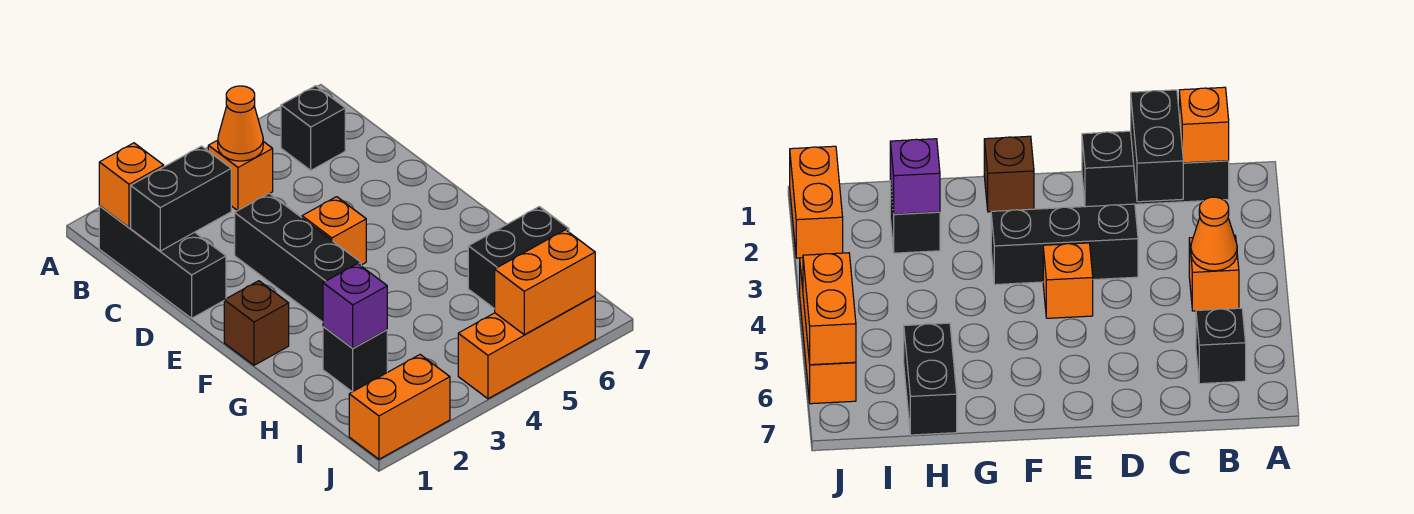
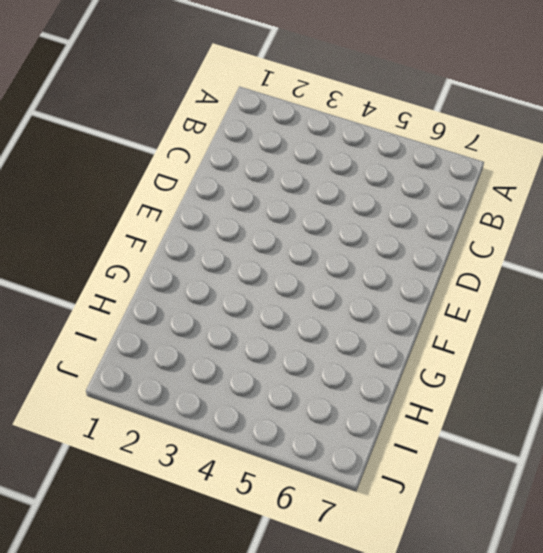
none -> black brick B1:D1 level 1
none -> orange brick B4 level 1
none -> black brick B6 level 1

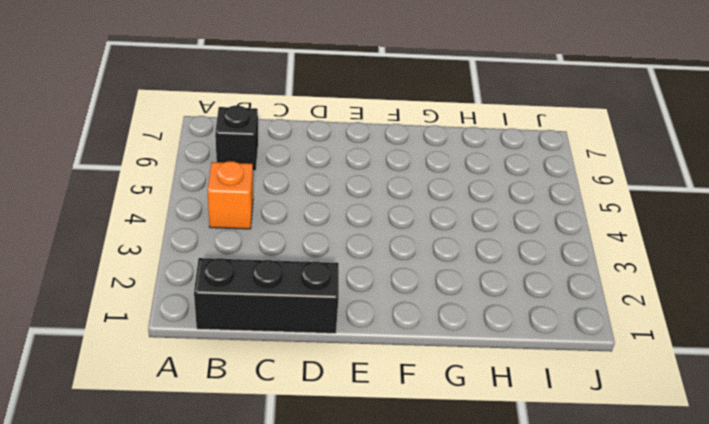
none -> black brick D3:F3 level 1
none -> orange brick E4 level 1
none -> brown brick F1 level 1

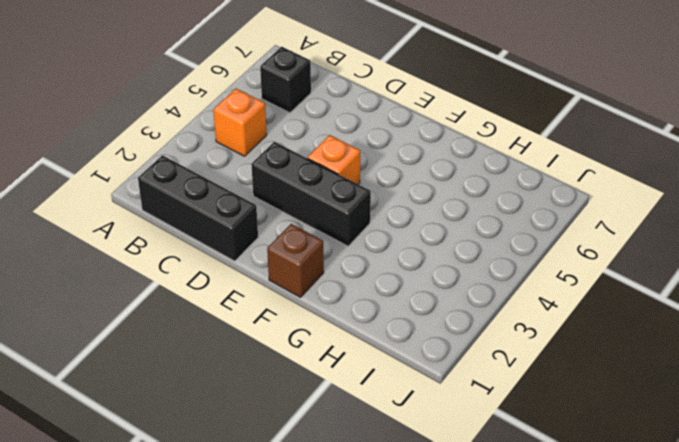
none -> black brick H2 level 1
none -> black brick H6:H7 level 1
none -> orange brick J1:J2 level 1

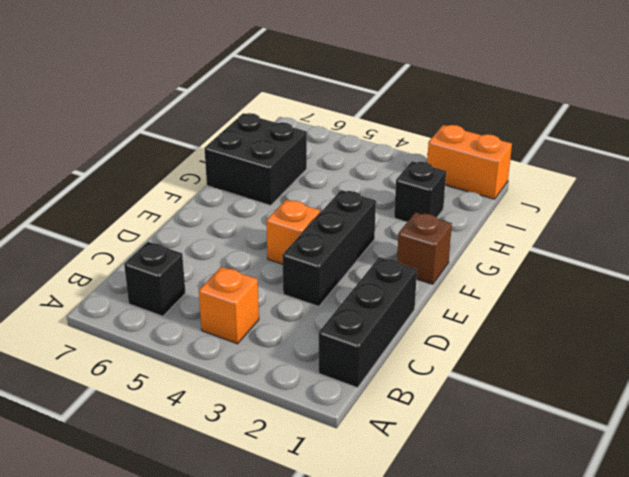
black brick G6:H7 level 1 -> black brick H6:H7 level 1
none -> orange brick J4:J6 level 1
none -> orange brick B1 level 2
none -> orange cone B4 level 2

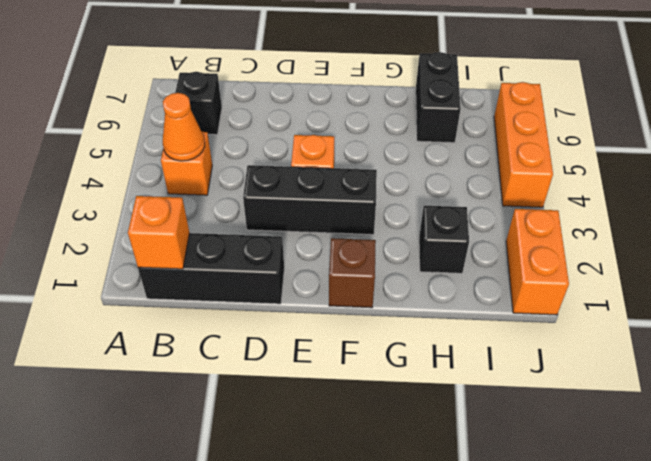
none -> black brick C1:C2 level 2
none -> purple brick H2 level 2
none -> orange brick J5:J6 level 2

